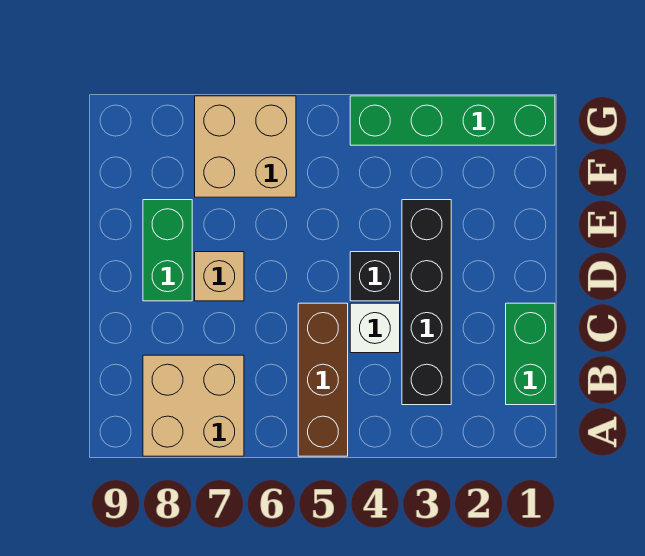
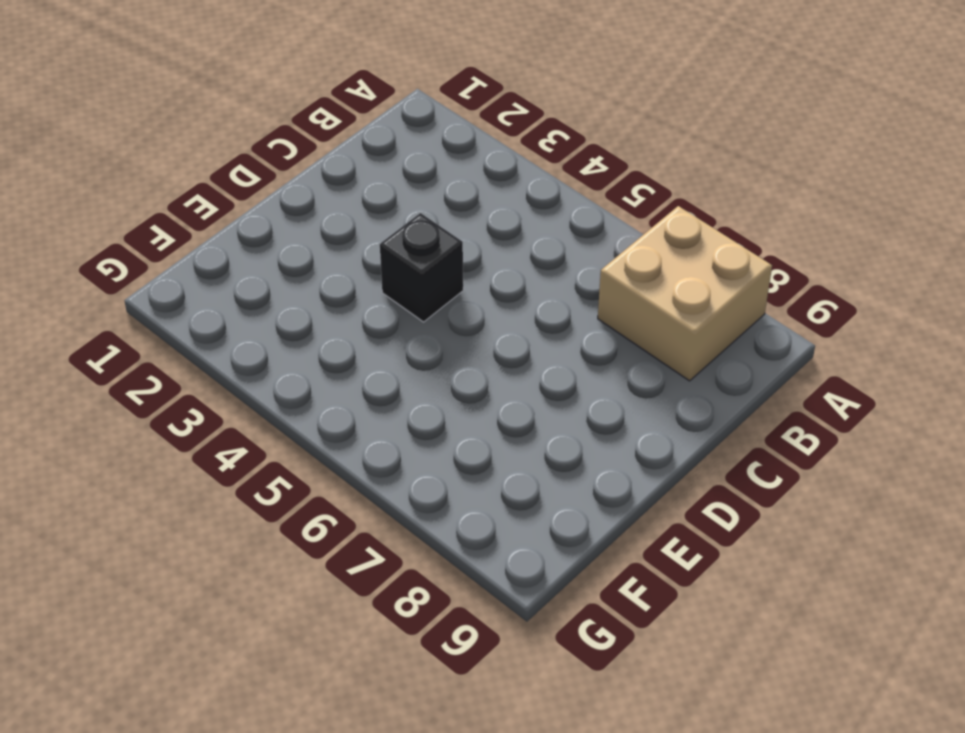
none -> brown brick A5:C5 level 1
none -> green brick B1:C1 level 1

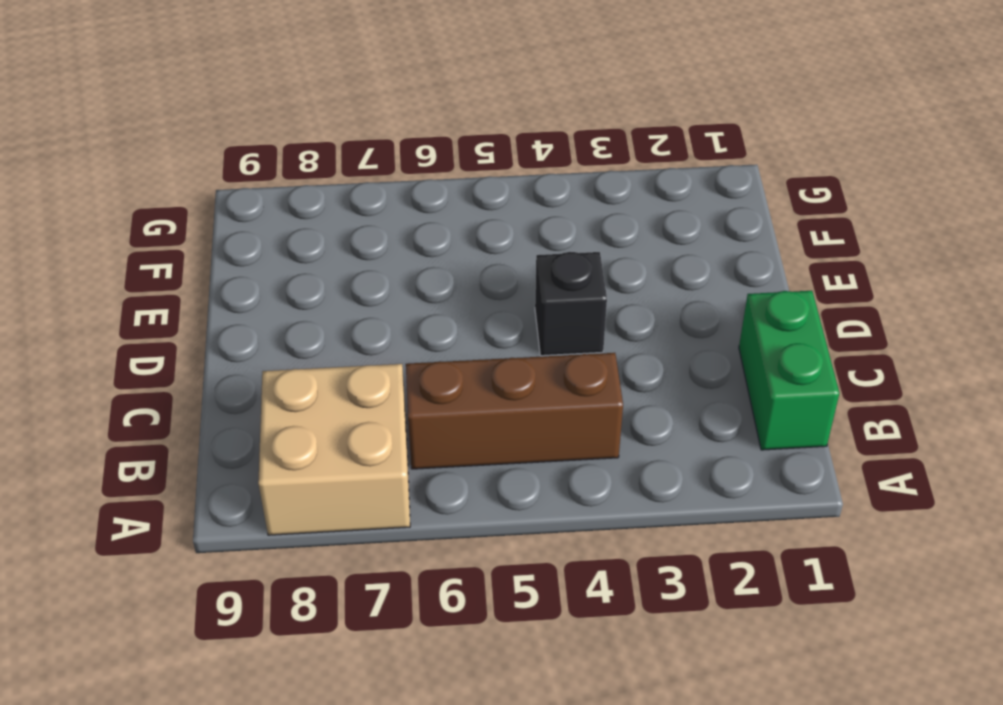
brown brick B4:B6 level 1 -> brown brick A5:C5 level 1
none -> black brick B3:E3 level 1
none -> white brick C4 level 1

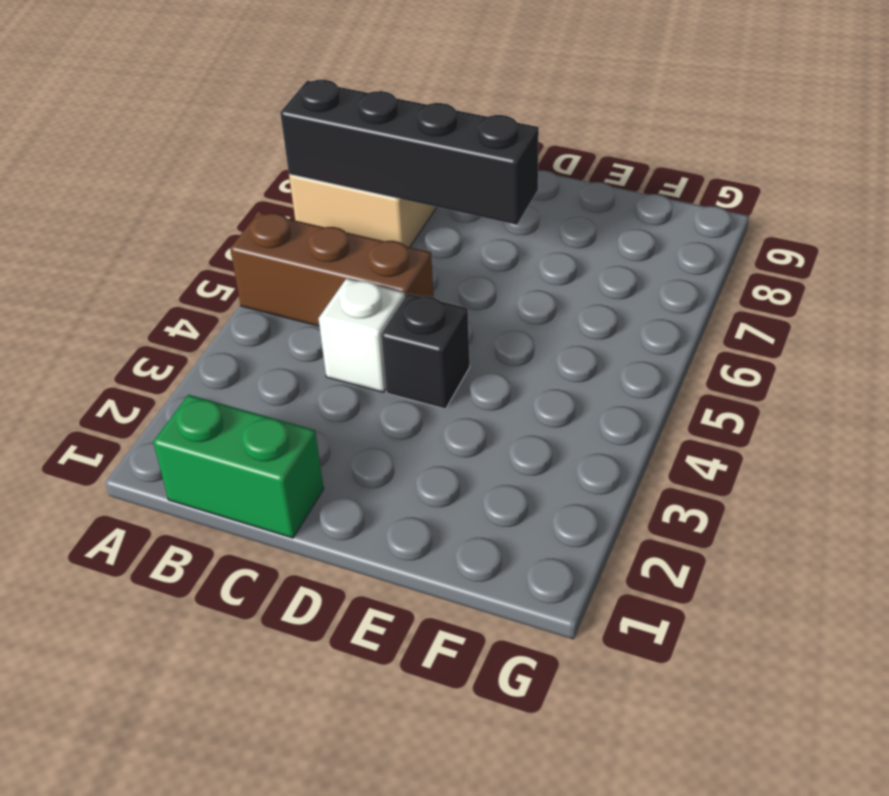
black brick A7:D7 level 2 -> black brick B3:E3 level 1
none -> tan brick D7 level 1
none -> green brick D8:E8 level 1

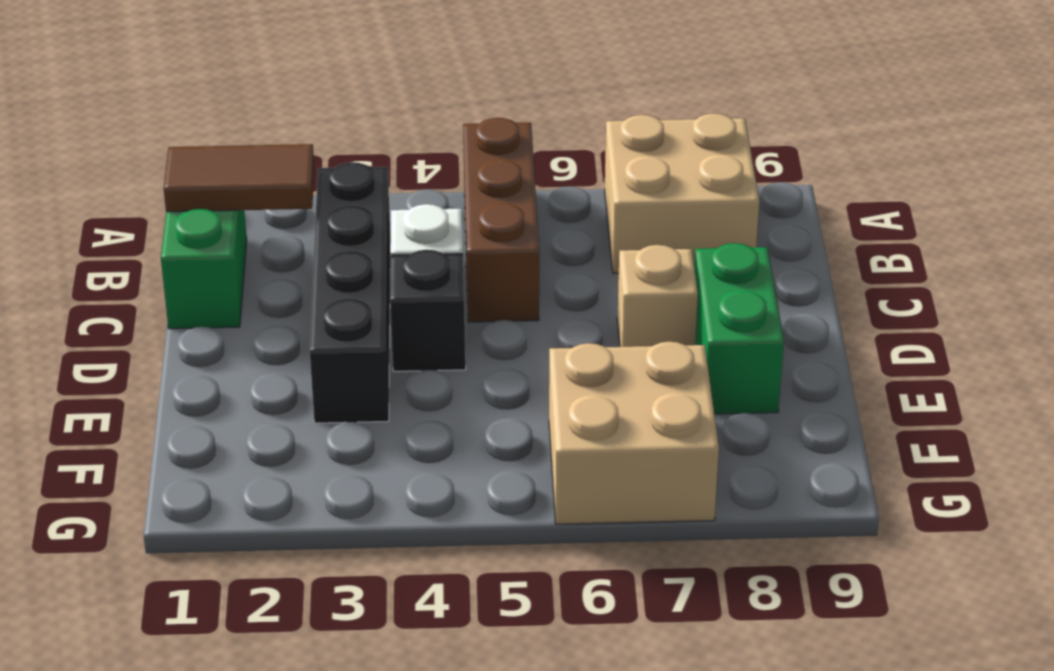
brown tile B1:B2 level 2 -> none
none -> green brick G1:G4 level 1

